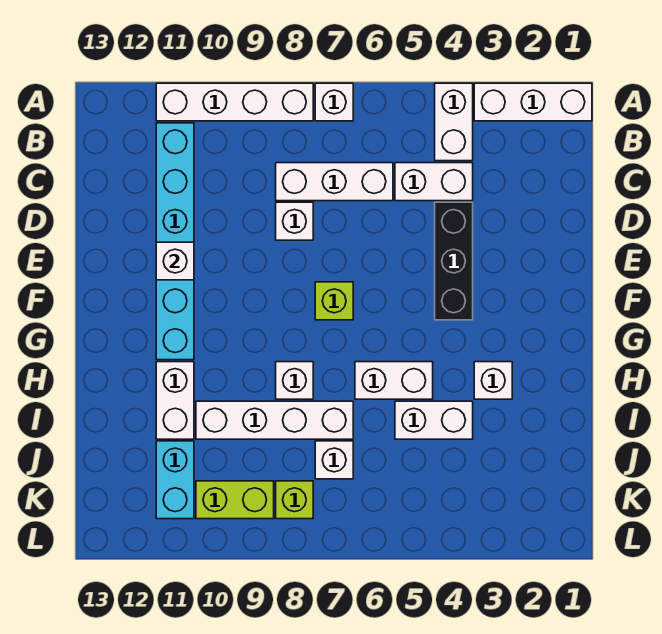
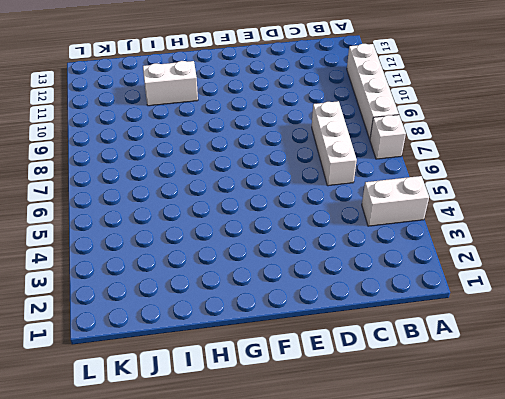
none -> white brick A1:A3 level 1
none -> cyan brick B11:G11 level 1
none -> white brick C4:C5 level 1

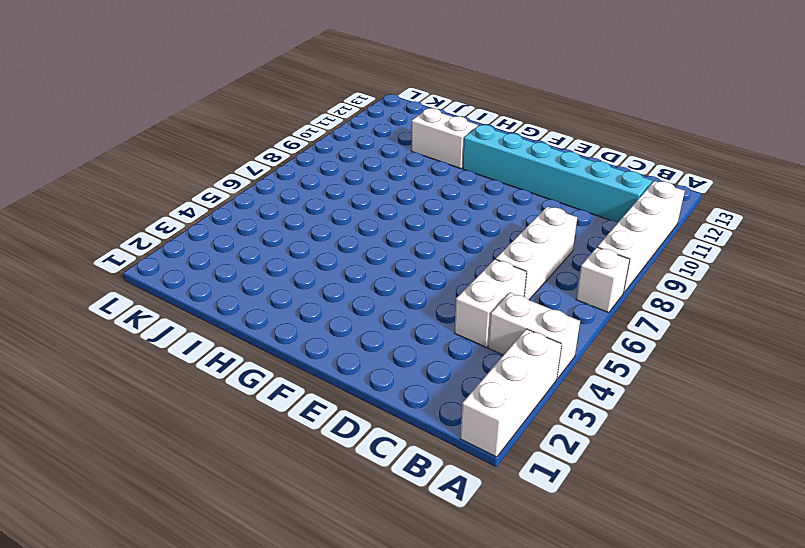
none -> black brick D4:F4 level 1
none -> white brick D8 level 1
none -> lime brick F7 level 1

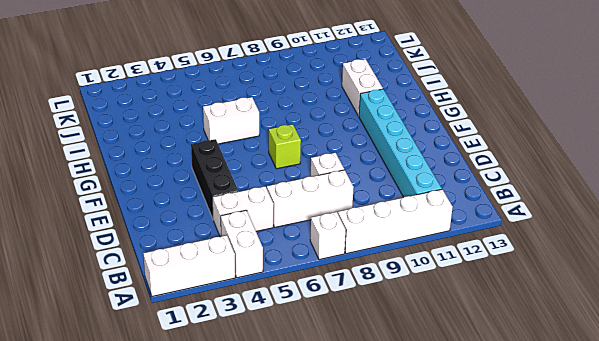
none -> white brick H3 level 1
none -> white brick H8 level 1
none -> white brick I4:I5 level 1

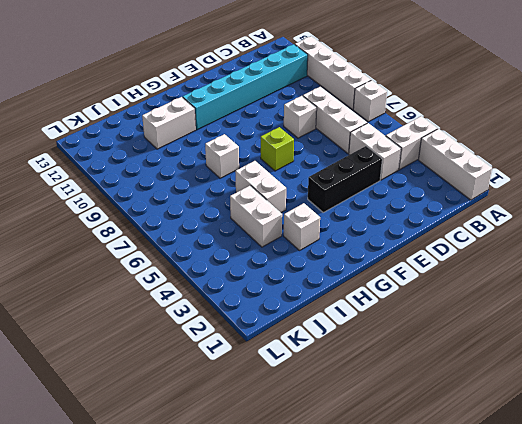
none -> white brick I7:I10 level 1
none -> white brick J7 level 1
none -> cyan brick J11:K11 level 1

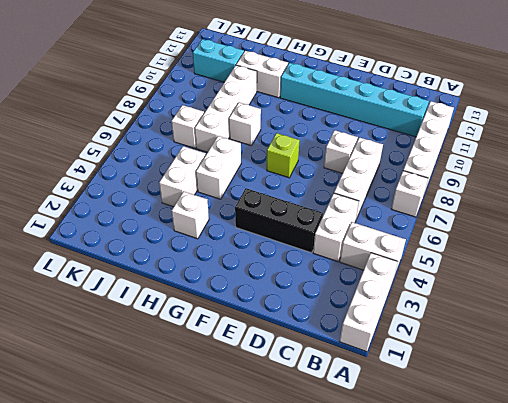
none -> lime brick K8 level 1
none -> lime brick K9:K10 level 1
none -> white brick E11 level 2

